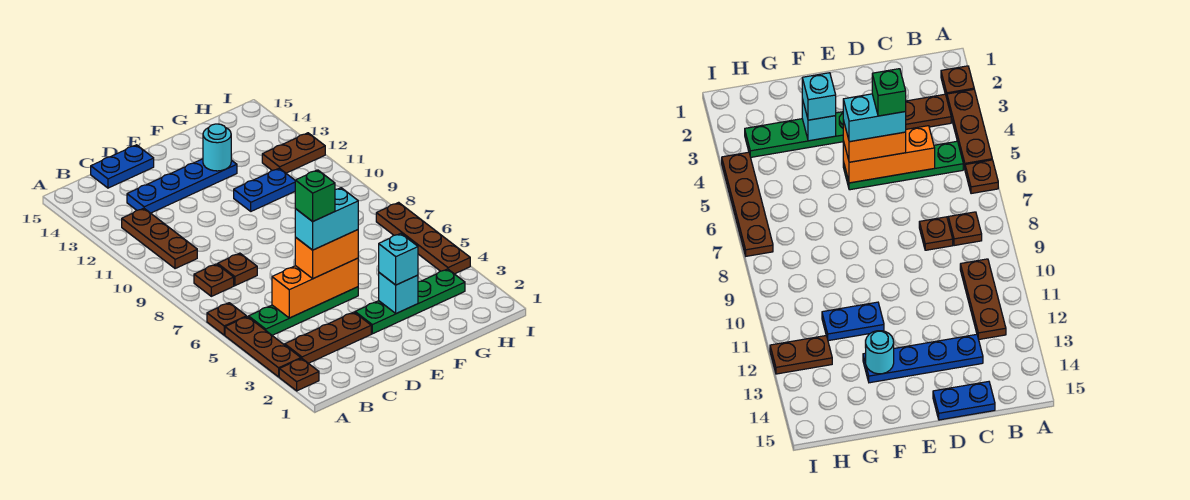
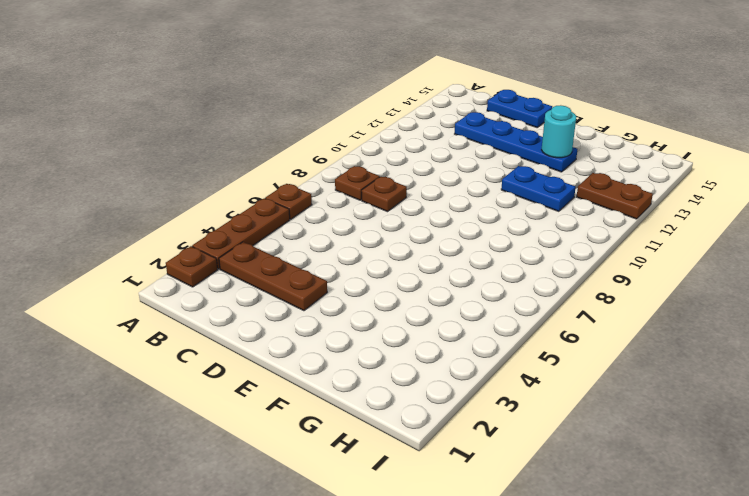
none -> green plate B5:E5 level 1
none -> brown plate B10:B12 level 1
none -> green plate E3:H3 level 1

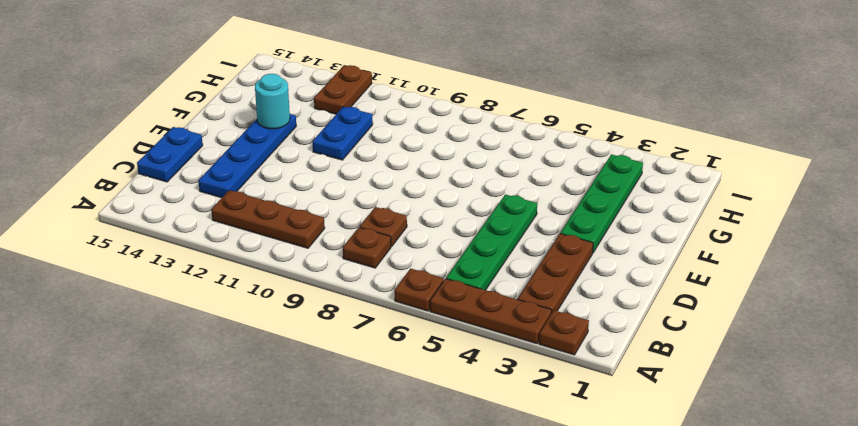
none -> brown plate I4:I7 level 1
none -> orange brick C5:E5 level 2
none -> cyan brick F3 level 2

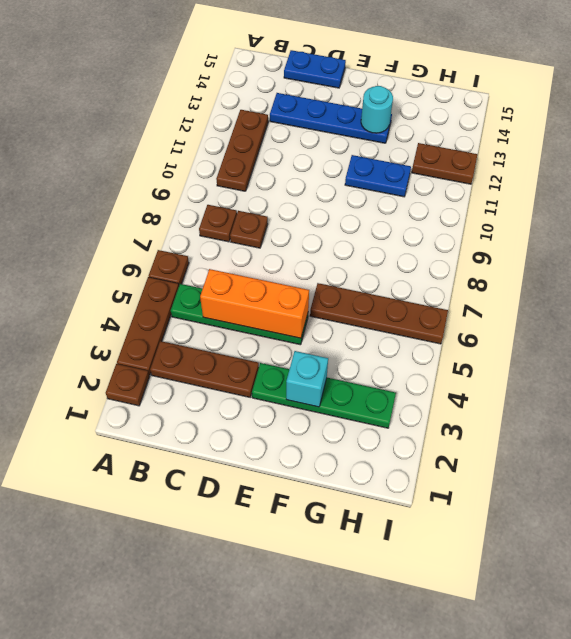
brown plate F6:I6 level 1 -> brown plate I4:I7 level 1
none -> orange brick D5:E5 level 3
none -> cyan brick F3 level 3
none -> cyan brick D5:E5 level 4

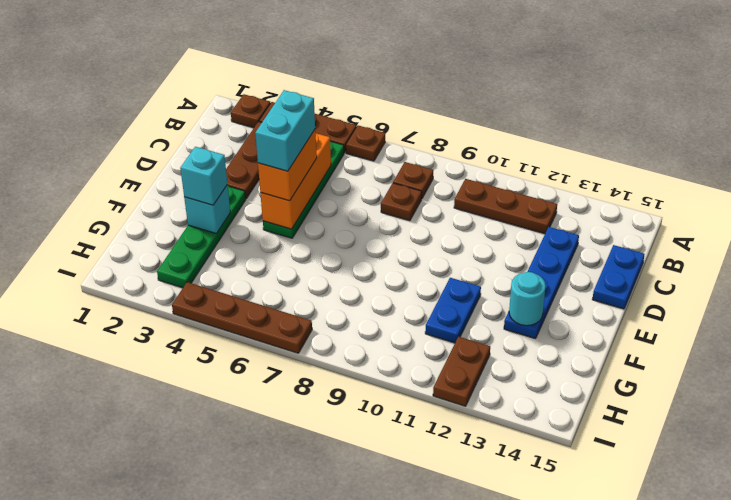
none -> green brick D5 level 5

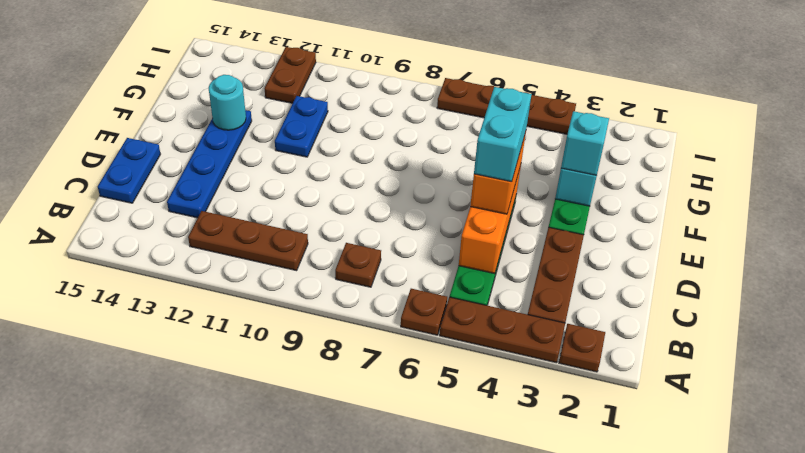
none -> brown plate C8 level 1
none -> green brick D5 level 5

